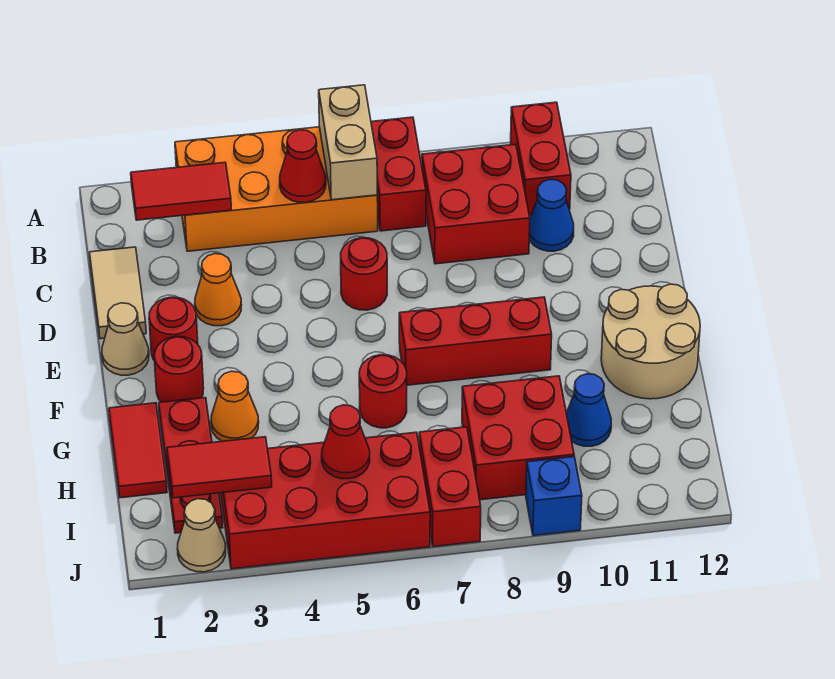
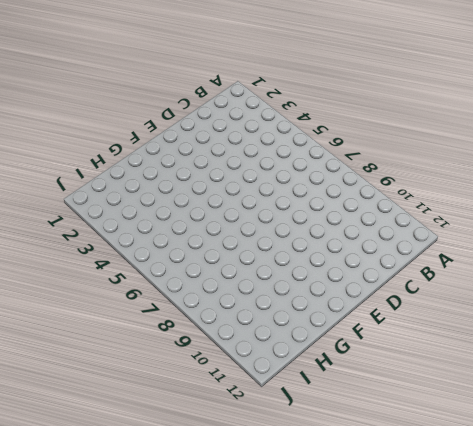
none -> orange brick A3:B6 level 1
none -> red brick A7:B7 level 1
none -> red brick A10:B10 level 1

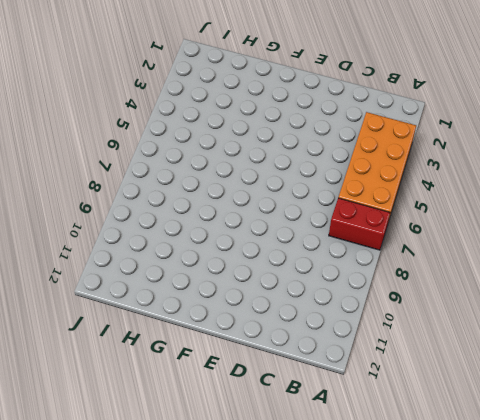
none -> red brick A10:B10 level 1
none -> red brick B8:C9 level 1
none -> tan tile C1:D1 level 1

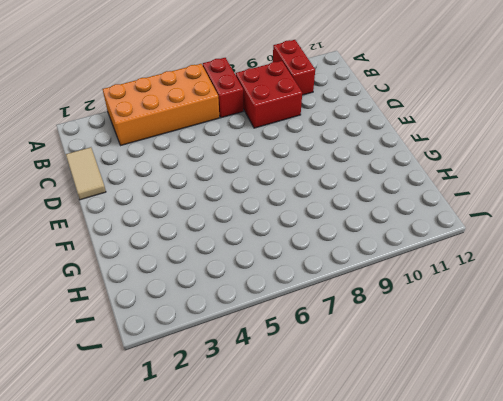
none -> blue cone C10 level 1
none -> orange cone D3 level 1
none -> red round brick D6 level 1

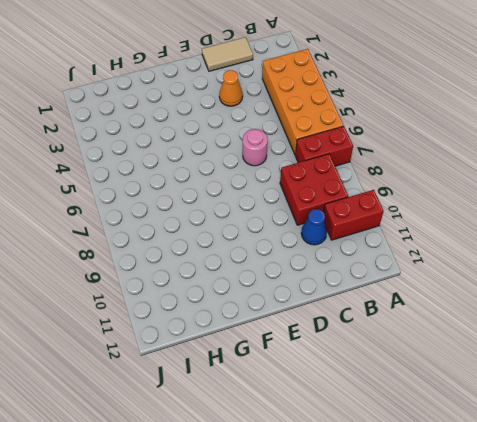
pink round brick D6 level 1 -> red round brick D6 level 1
none -> tan cone E1 level 1
none -> red round brick E2 level 1
none -> red round brick F2 level 1

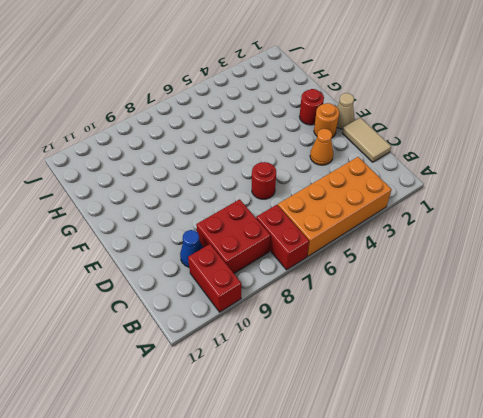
orange round brick E2 level 1 -> red round brick E2 level 1
none -> red brick F7:F9 level 1
none -> tan round brick F11:G12 level 1
none -> red tile G1:H1 level 1

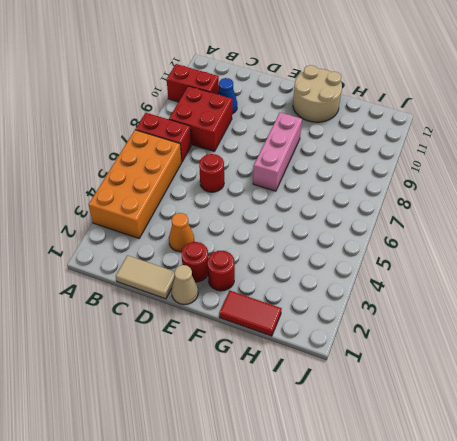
pink brick F7:F9 level 1 -> red brick F7:F9 level 1
none -> red plate G2:I2 level 1
none -> orange cone G3 level 1
none -> red round brick G6 level 1

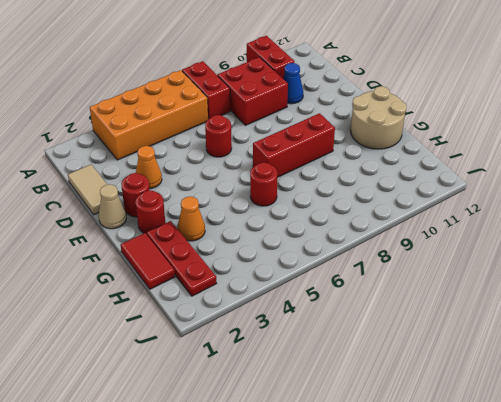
none -> red brick H8:I9 level 1
none -> blue cone H10 level 1
none -> red brick I3:J6 level 1

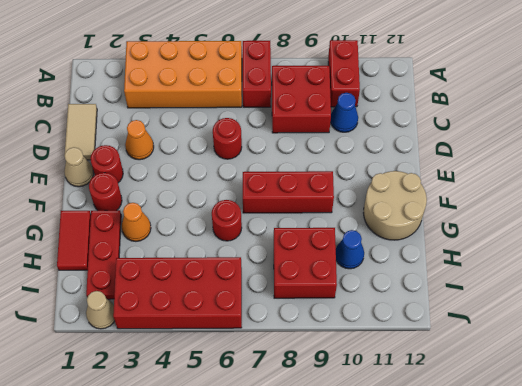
none -> red brick I7:J7 level 1
none -> blue brick J9 level 1
none -> tan brick A6:B6 level 2

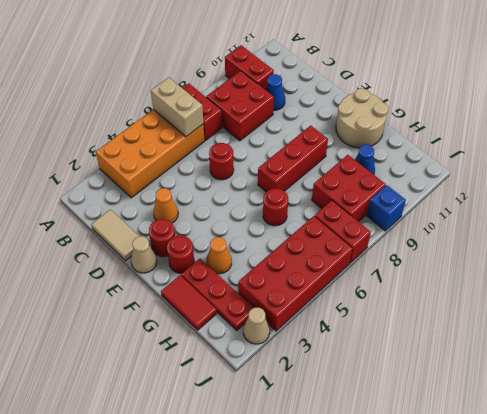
none -> red tile B2:B3 level 2
none -> red cone B5 level 2
none -> red tile I2:I3 level 2

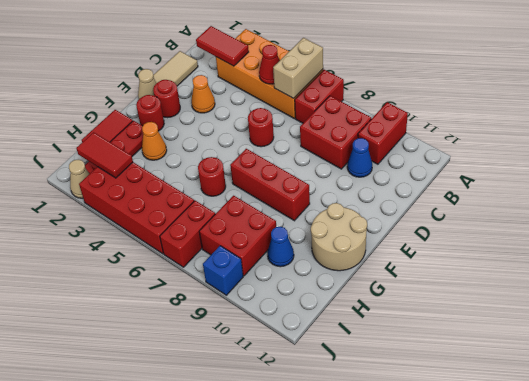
none -> red cone I5 level 2

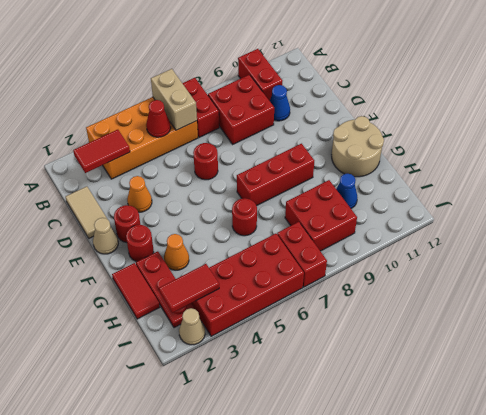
none -> blue brick J9 level 1
none -> red cone I5 level 2

